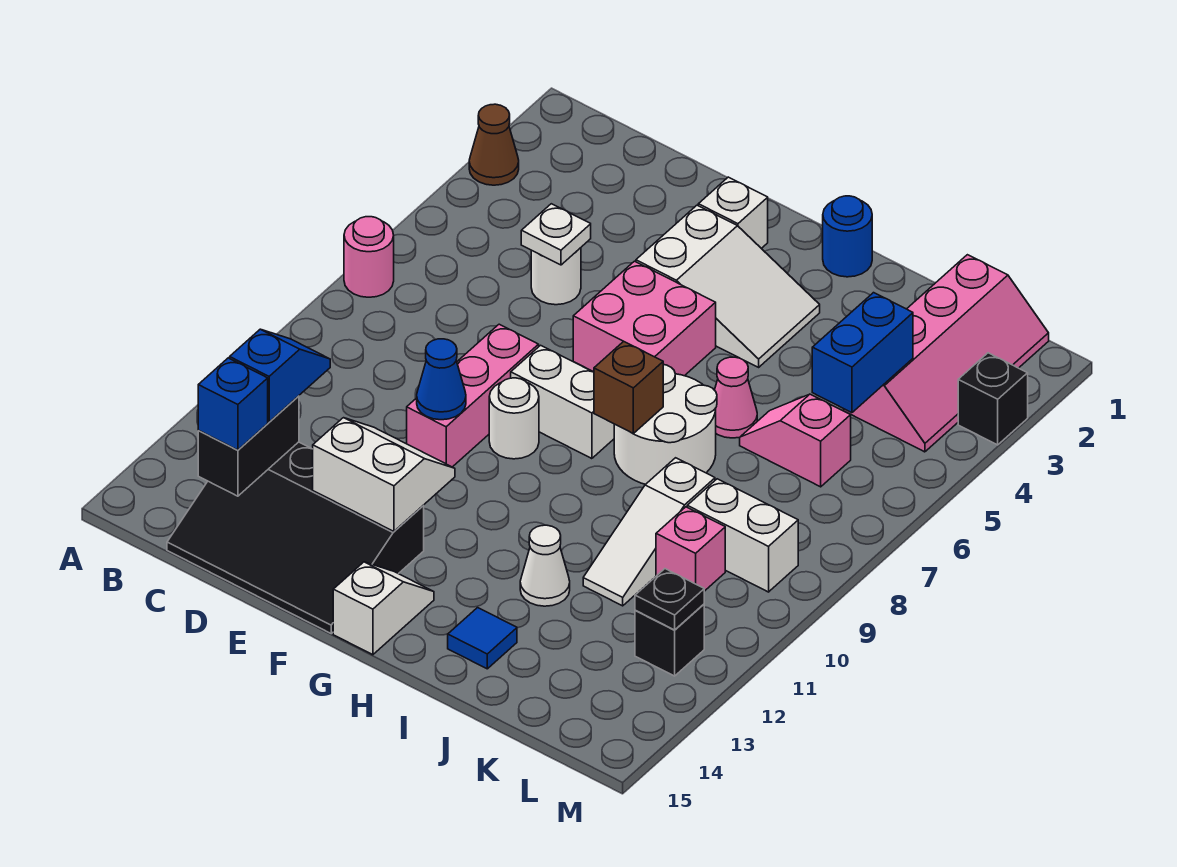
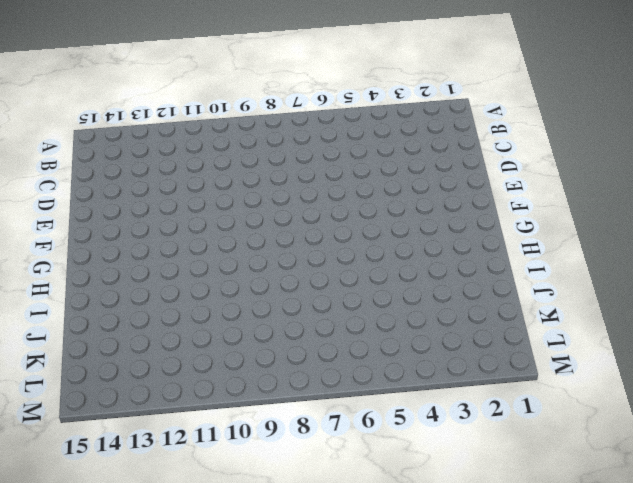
none -> brown cone A3 level 1
none -> pink round brick A7 level 1
none -> black slope C13:F15 level 1 top 13
none -> white round brick D5 level 1

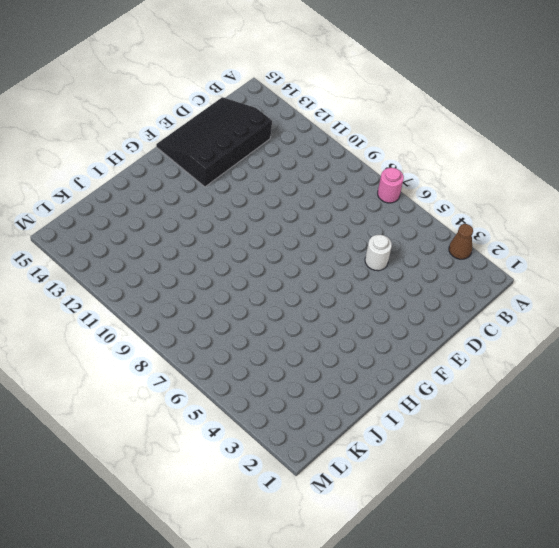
none -> pink brick E8:E10 level 1
none -> white brick F2 level 1
none -> white slope F3:H4 level 1 top F
none -> pink brick F5:G6 level 1

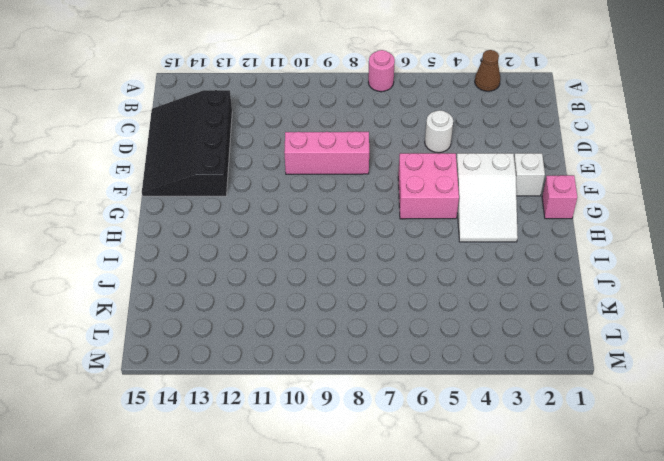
pink brick G1 level 1 -> pink brick K10 level 1
none -> white brick F8:G8 level 1
none -> white round brick F9 level 1
none -> white slope G14:G15 level 1 top 15
none -> blue round brick H1 level 1

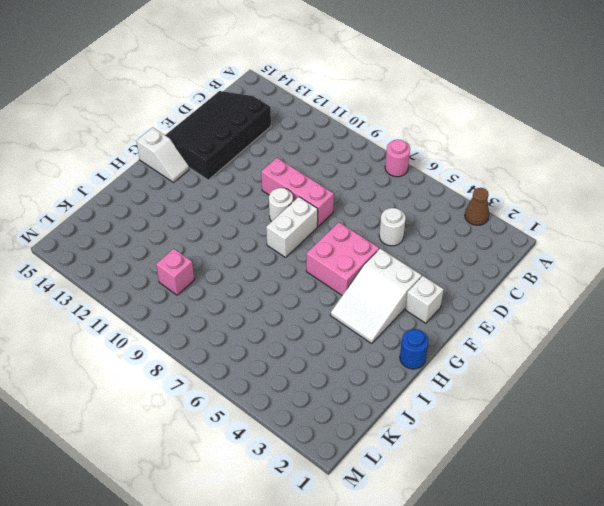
none -> white round brick H7:I8 level 1
none -> pink cone I6 level 1
none -> white cone I12 level 1
none -> blue tile I14 level 1

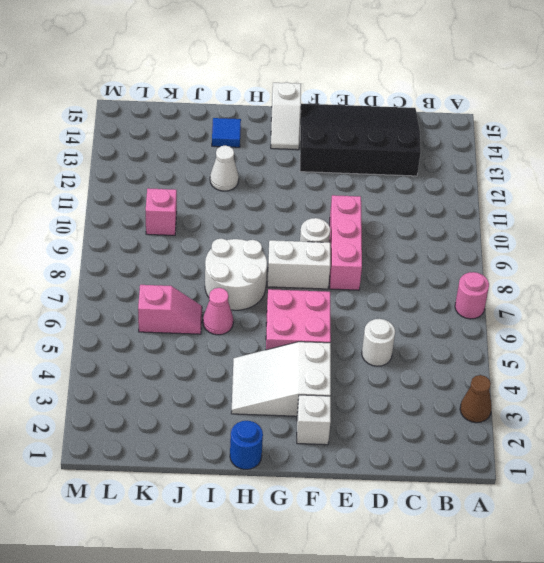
none -> white slope J9:J11 level 1 top 9
none -> pink slope K1:L4 level 1 top K
none -> white brick K9:L9 level 1
none -> black brick L12 level 1

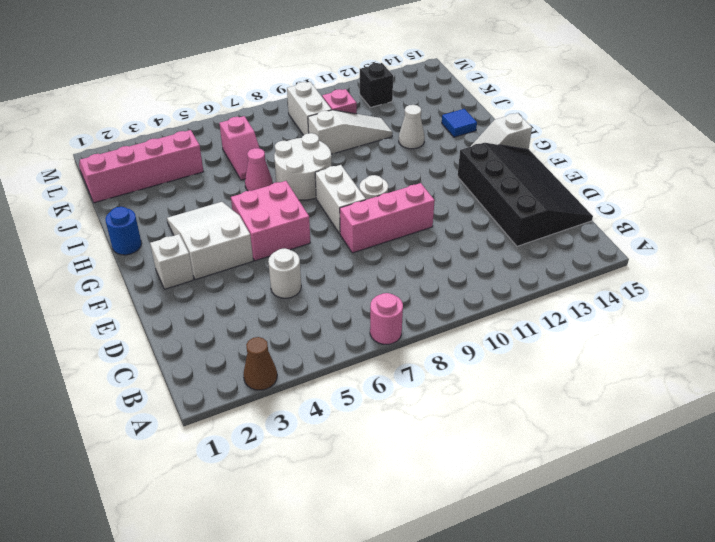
none -> black brick M3 level 1
none -> black brick C13:C14 level 2
none -> white plate D5 level 2
none -> blue cone E10 level 2

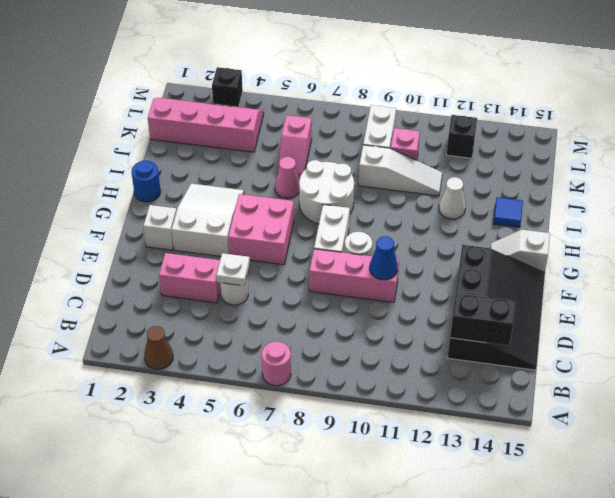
pink brick D3:D4 level 1 -> none
none -> white slope E12:F13 level 2 top 13
none -> brown brick H8 level 2
none -> blue brick K4:K5 level 2
none -> black plate L12 level 2

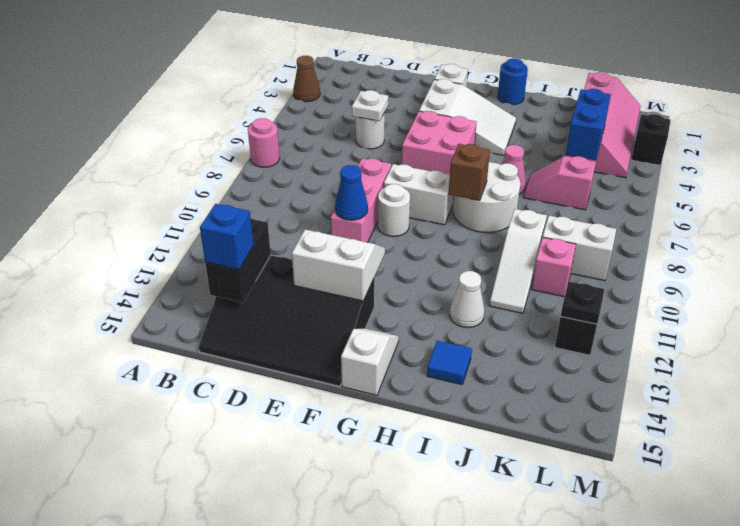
none -> blue slope C12:C13 level 3 top 13

